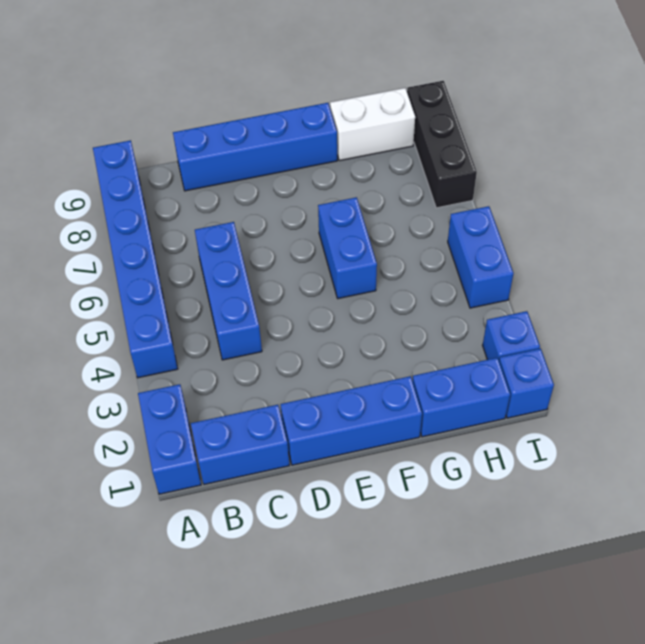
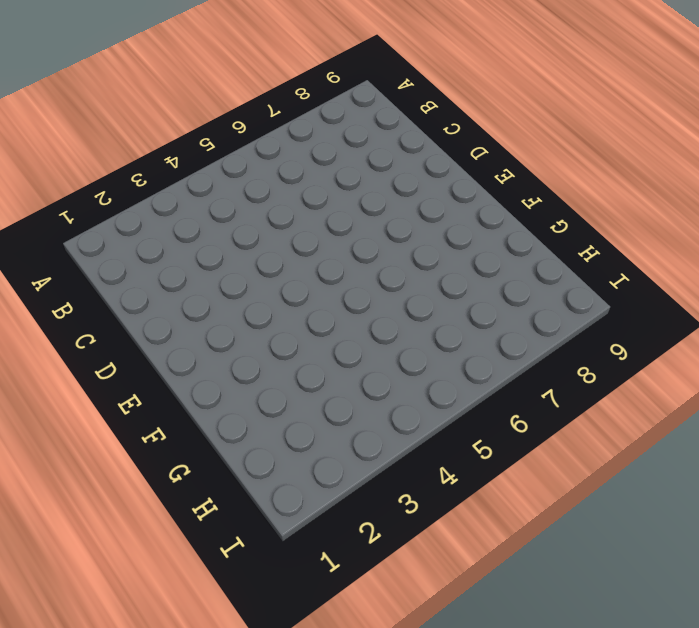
none -> blue brick A1:A2 level 1
none -> blue brick A4:A9 level 1
none -> blue brick B1:C1 level 1

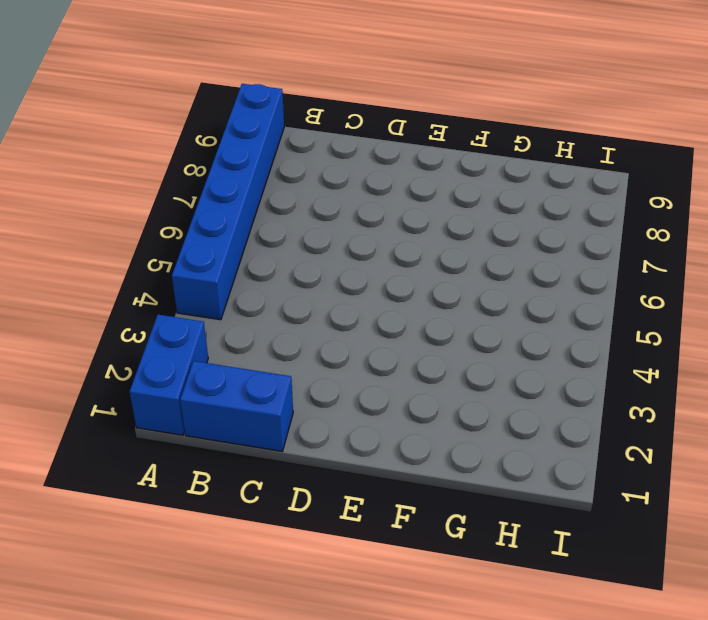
none -> blue brick C4:C6 level 1
none -> blue brick C9:F9 level 1
none -> blue brick D1:F1 level 1

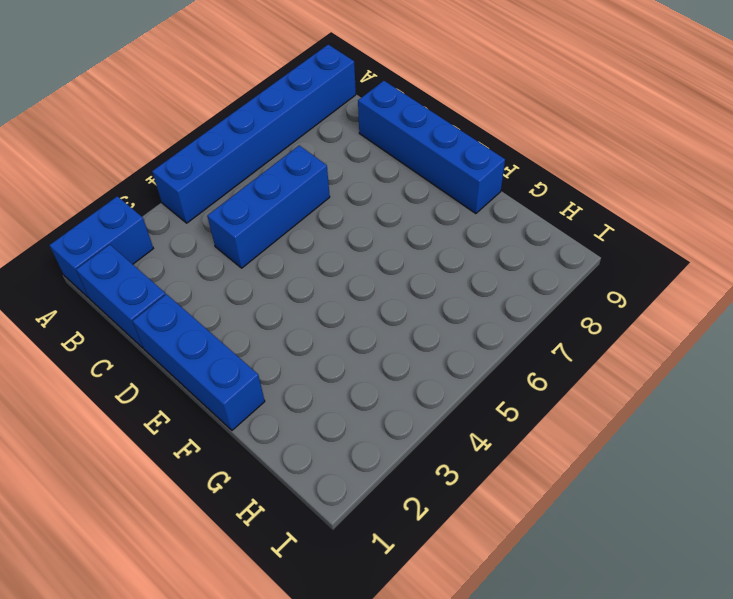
none -> blue brick F5:F6 level 1
none -> blue brick G1:H1 level 1
none -> white brick G9:H9 level 1

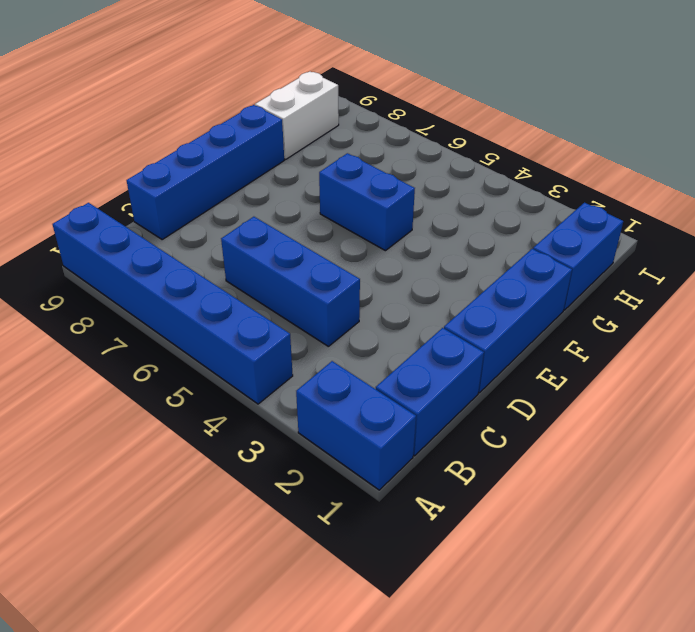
none -> blue brick I1 level 1
none -> blue brick I2 level 1
none -> blue brick I4:I5 level 1

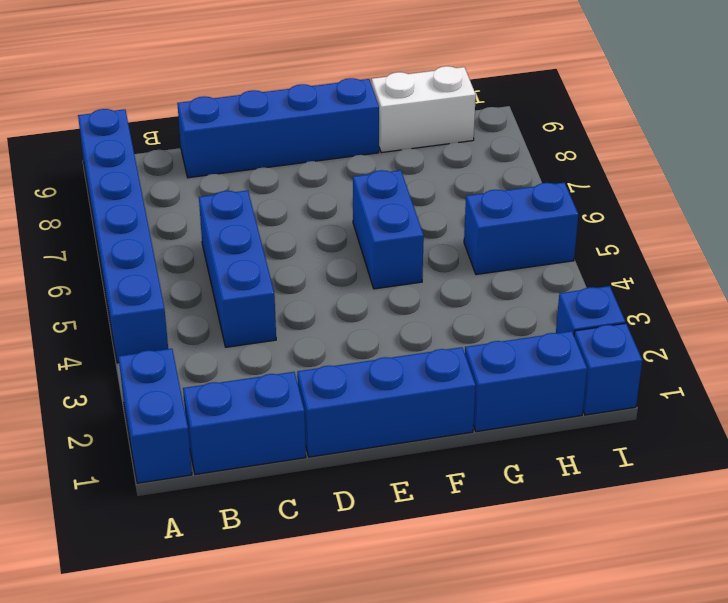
blue brick H5:I5 level 1 -> blue brick I4:I5 level 1
none -> black brick I7:I9 level 1

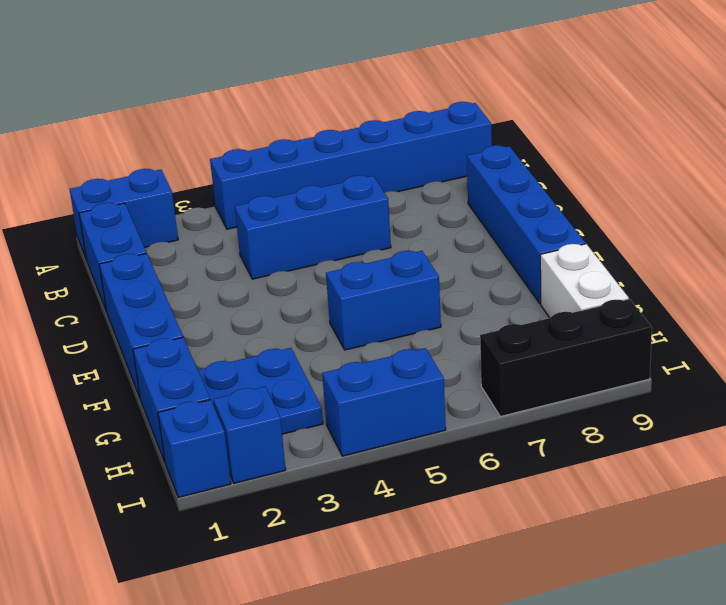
blue plate G2:H3 level 1 -> none

